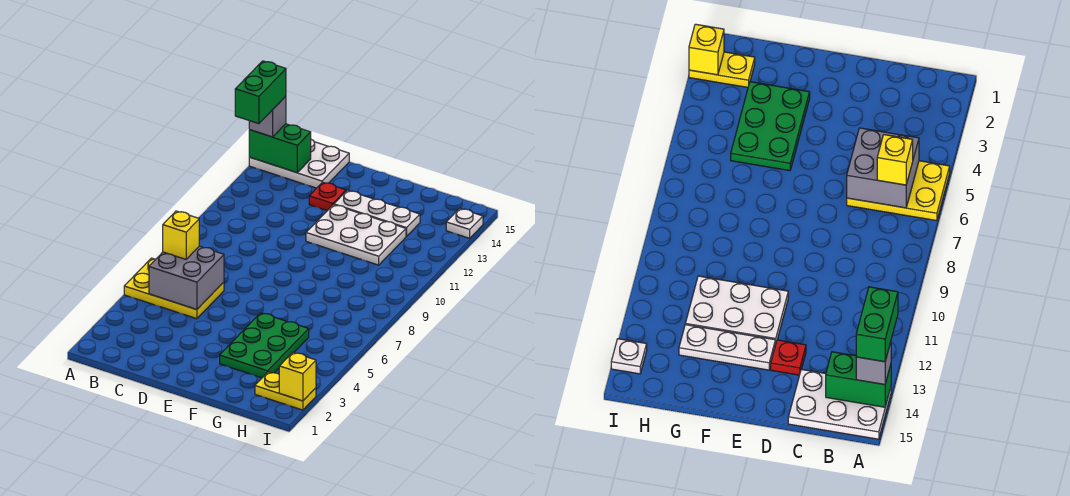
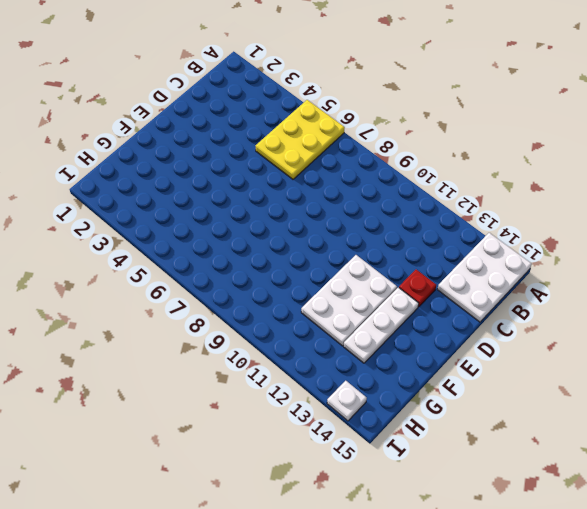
none -> green plate F3:G5 level 1
none -> yellow plate H2:I2 level 1
none -> green brick A14:B14 level 2

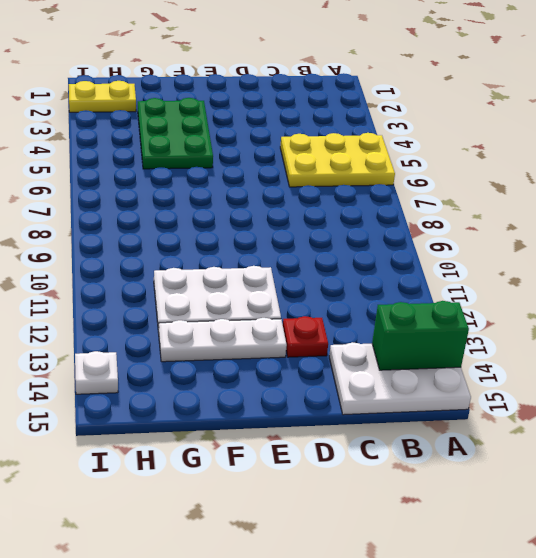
none -> grey brick B5:C6 level 2
none -> yellow brick I2 level 2
none -> grey brick A14 level 3

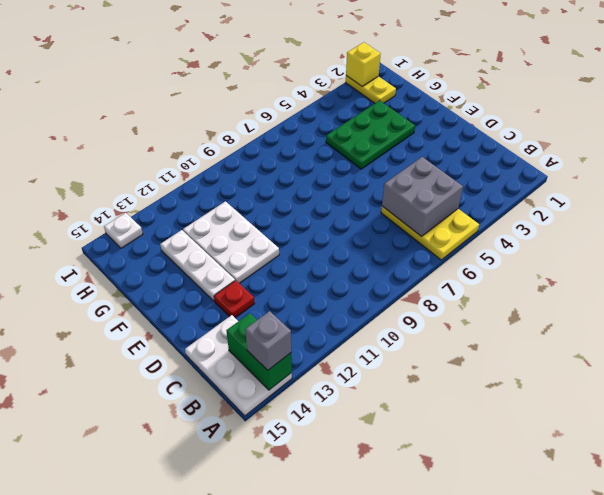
none -> yellow brick B6 level 3
none -> green brick A13:A14 level 4

